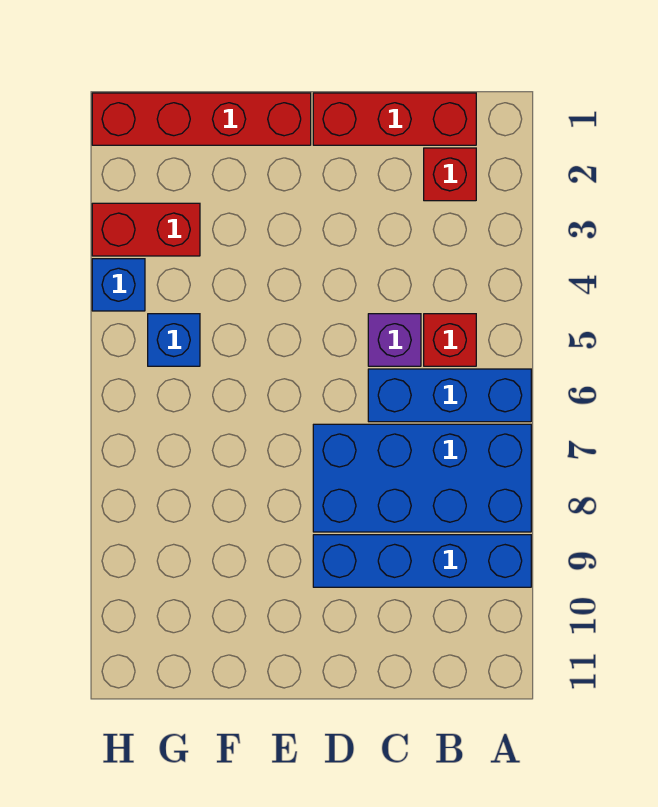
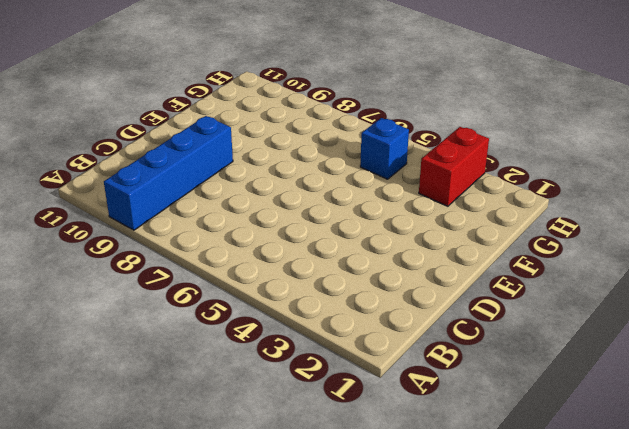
none -> blue brick A6:C6 level 1
none -> blue brick A7:D8 level 1

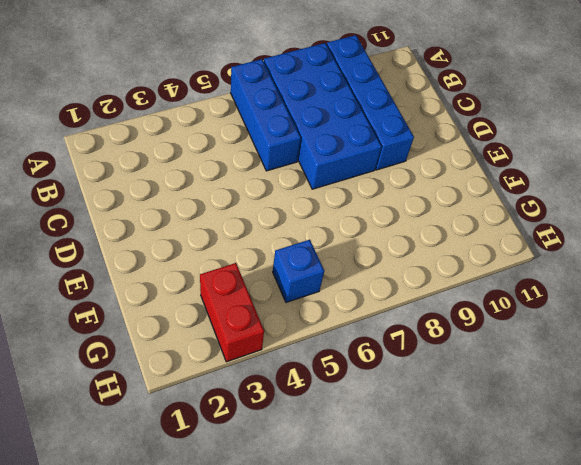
none -> red brick B1:D1 level 1
none -> red brick B2 level 1

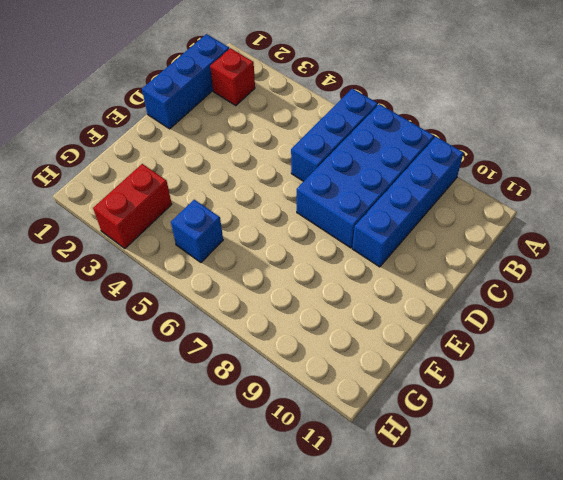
blue brick B1:D1 level 1 -> red brick B1:D1 level 1
none -> red brick B5 level 1
none -> purple brick C5 level 1

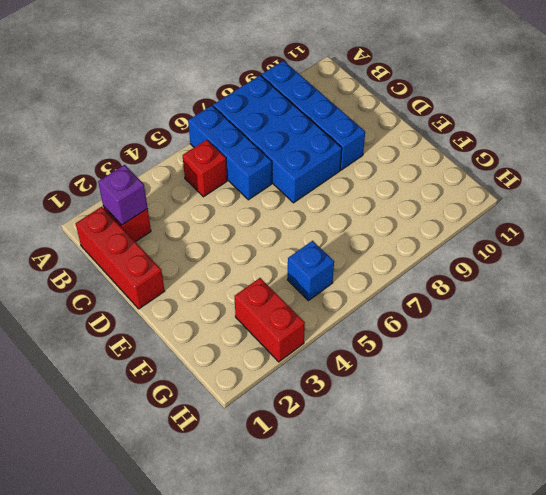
purple brick B2 level 2 -> purple brick C5 level 1
none -> red brick E1:H1 level 1
none -> blue brick H4 level 1

